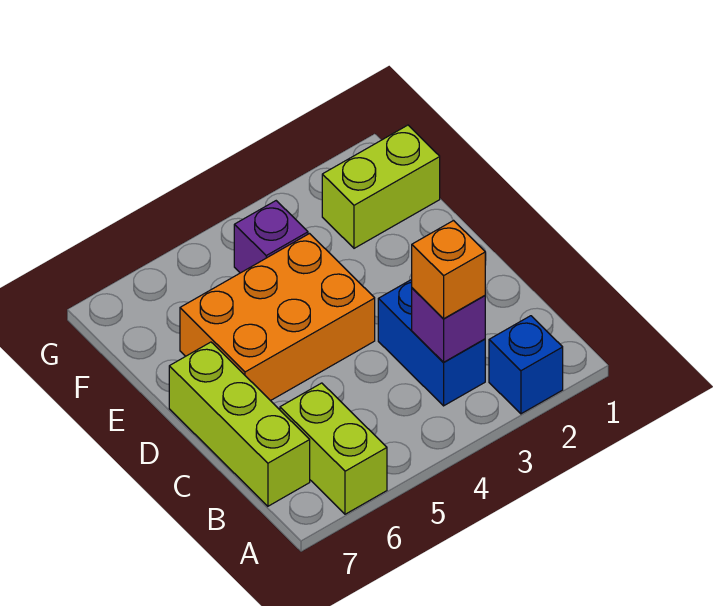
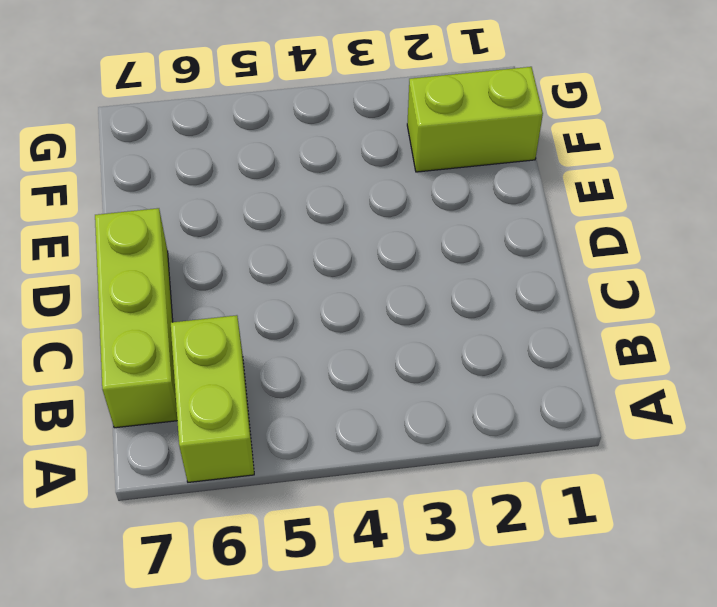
none -> blue brick A2 level 1
none -> blue brick B3:C3 level 1

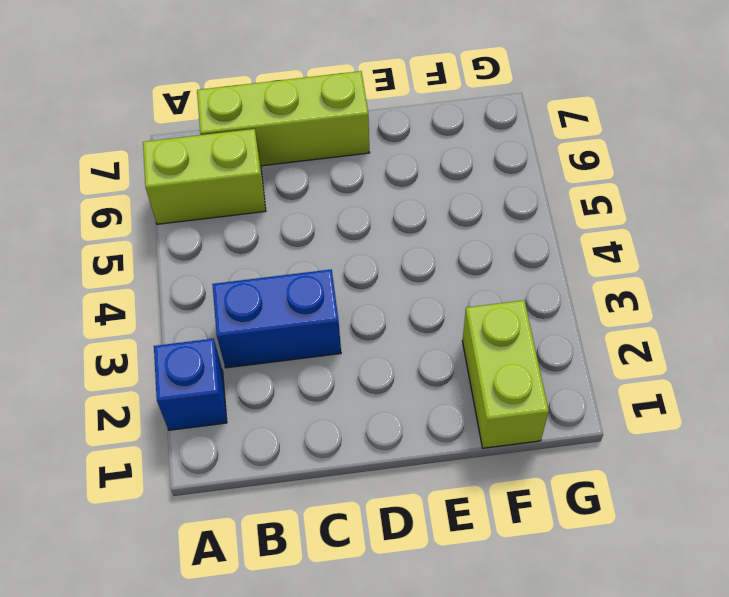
none -> orange brick D4:E6 level 1
none -> purple brick F4 level 1

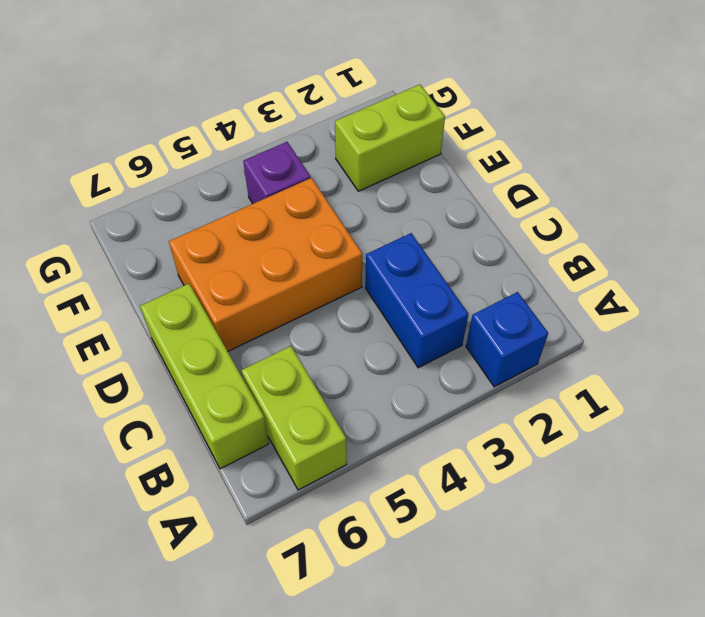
none -> purple brick B3 level 2
none -> orange brick B3 level 3

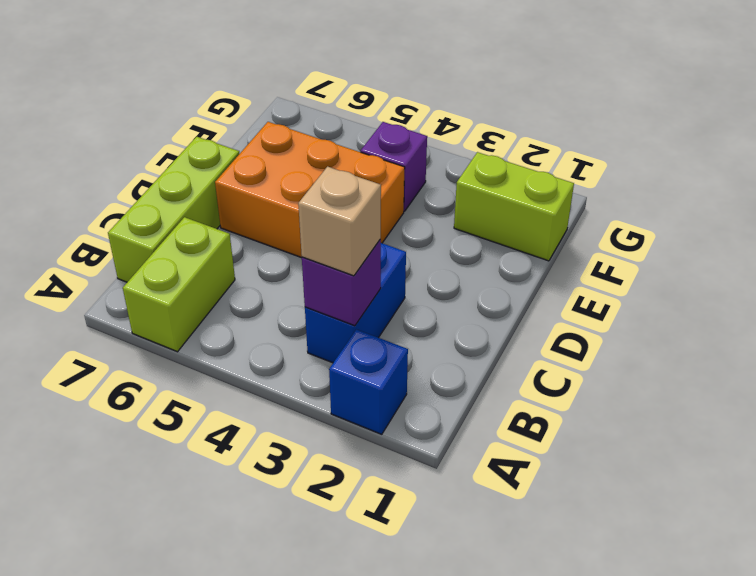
tan brick B3 level 3 -> orange brick B3 level 3

